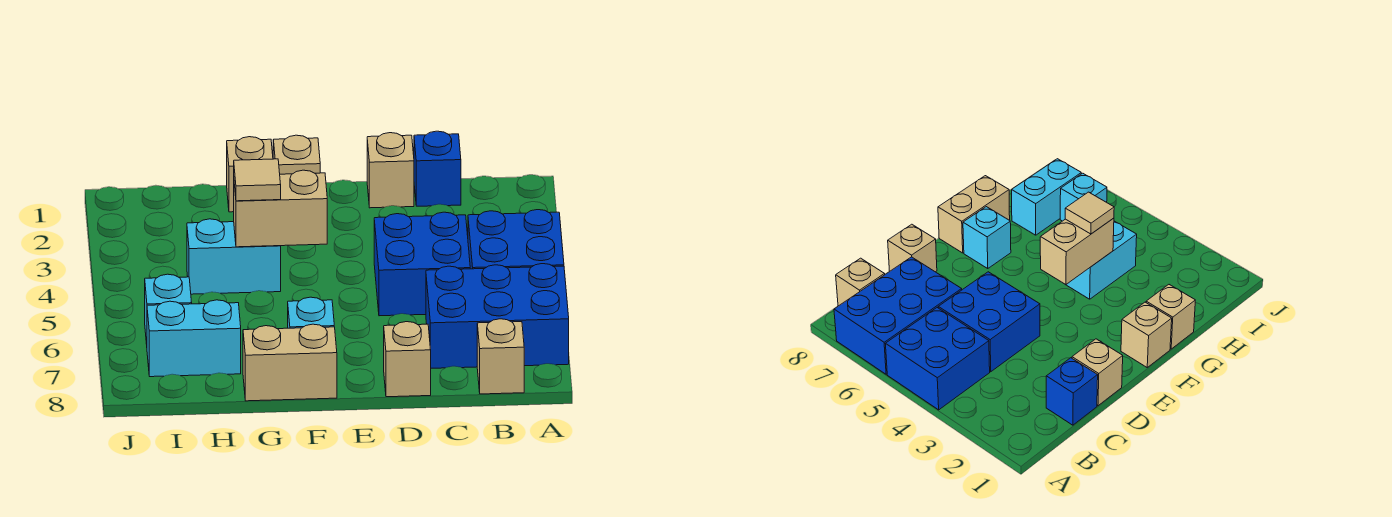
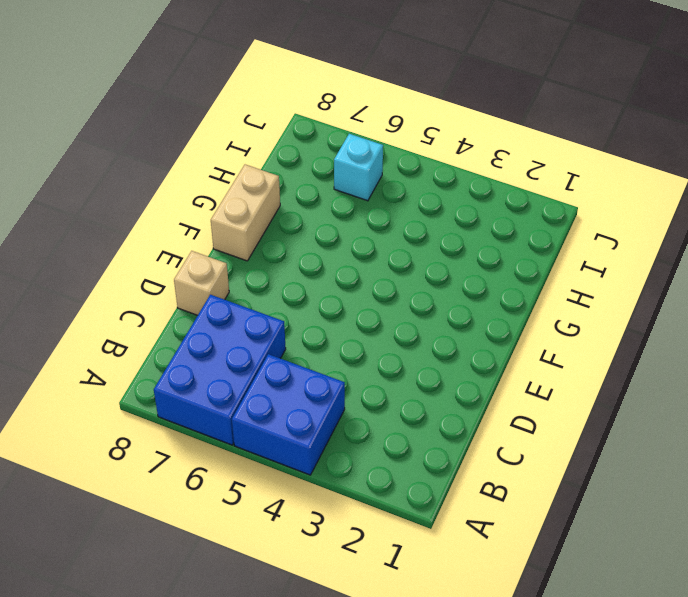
none -> tan brick B8 level 1
none -> blue brick C1 level 1
none -> blue brick C4:D5 level 1

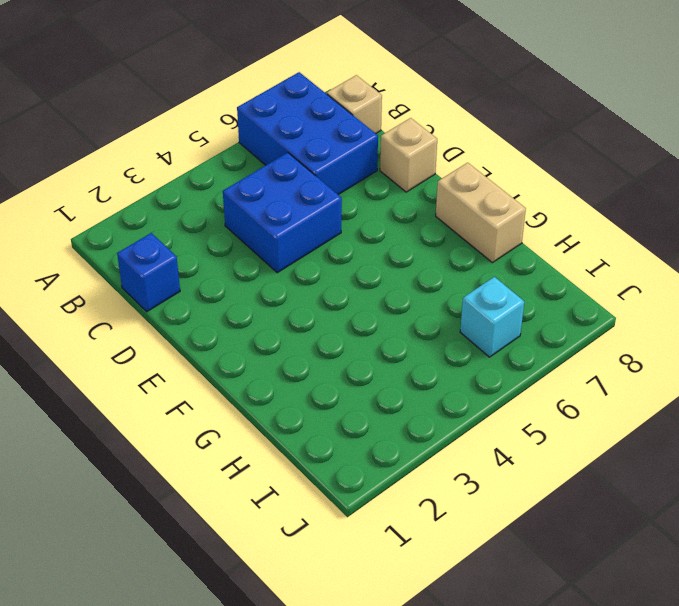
none -> blue brick A4:B5 level 1
none -> tan brick D1 level 1
none -> tan brick F1 level 1

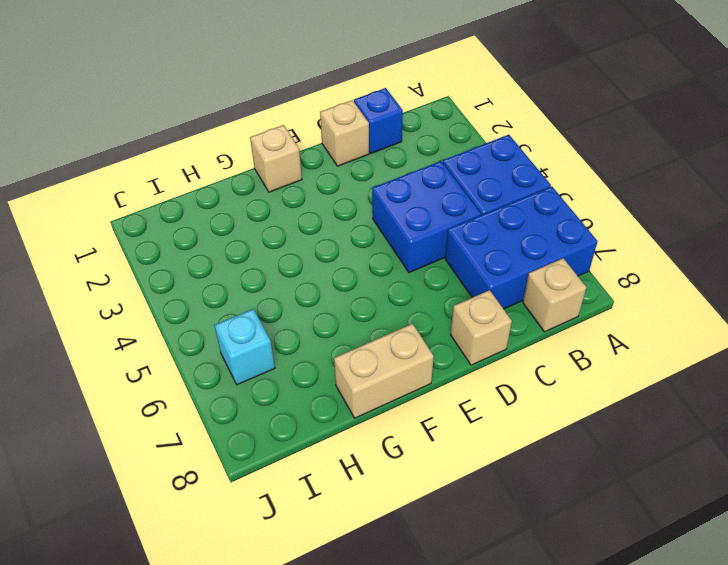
none -> cyan brick F7 level 1
none -> tan brick G1 level 1
none -> cyan brick G4:H4 level 1

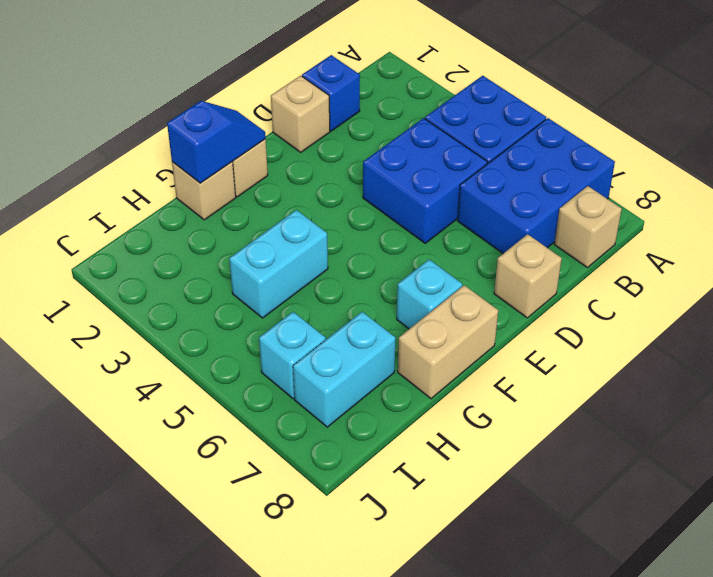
blue slope F1:G1 level 2 top G -> none
none -> tan brick F4:G4 level 2
none -> tan tile G4 level 3

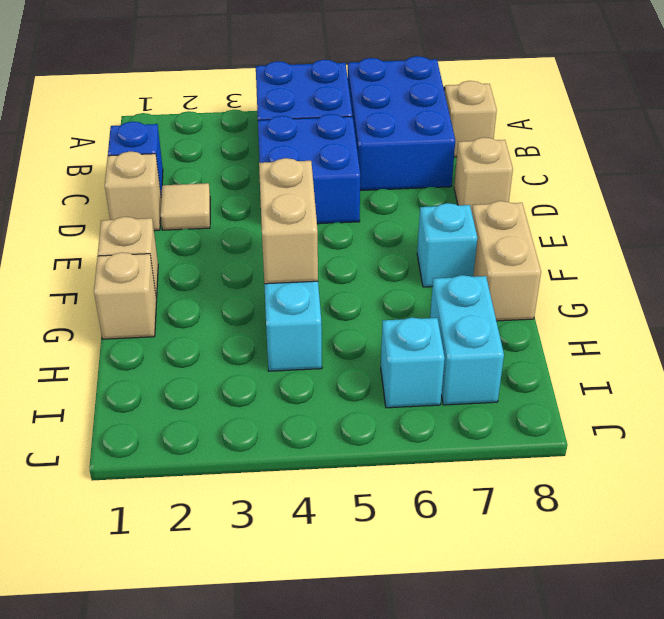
tan tile D2 level 1 -> tan tile G4 level 3

